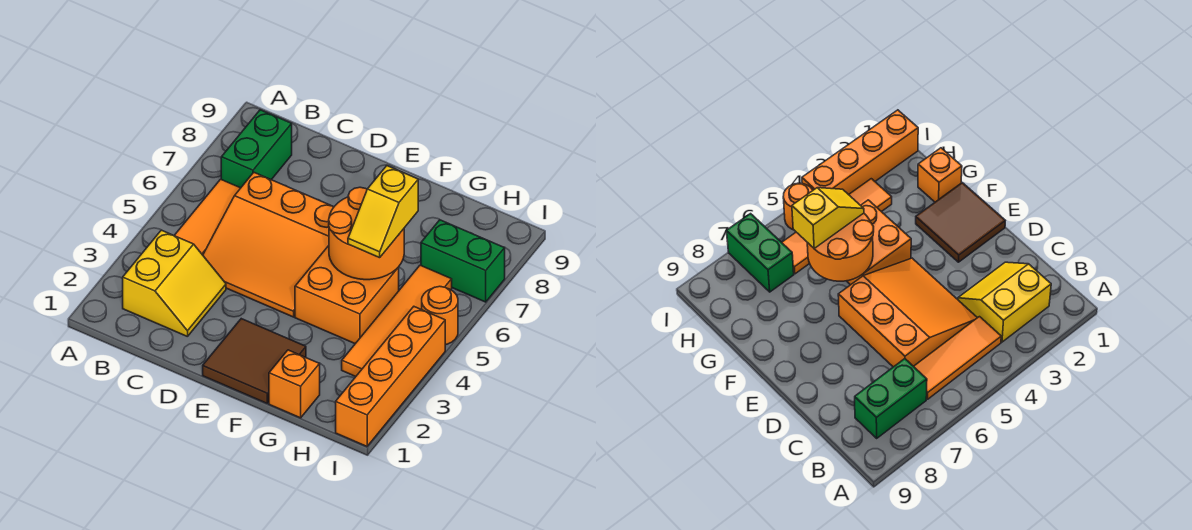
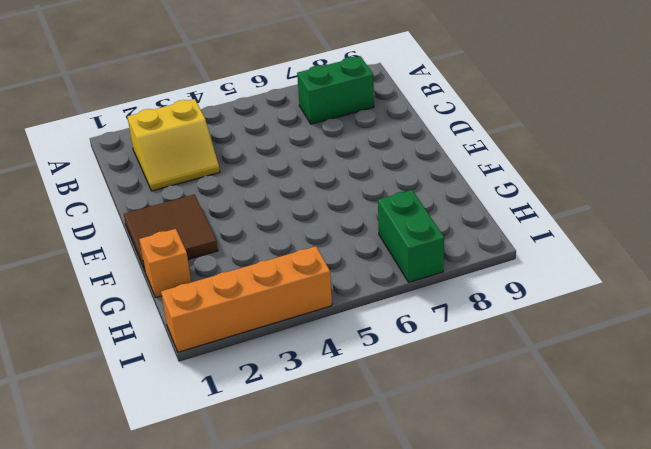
none -> orange tile B4:B6 level 1
none -> orange slope C4:E6 level 1 top 6
none -> orange brick F4:G5 level 1

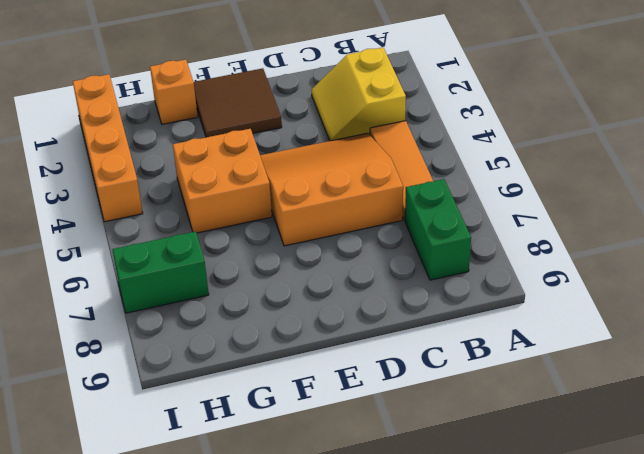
none -> orange tile H3:H6 level 1
none -> orange round brick I5 level 1
none -> orange round brick F5:G6 level 2

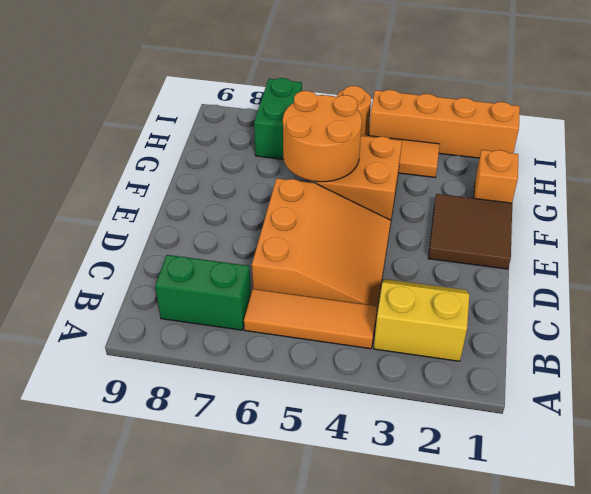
none -> yellow slope G5:G6 level 3 top 6

